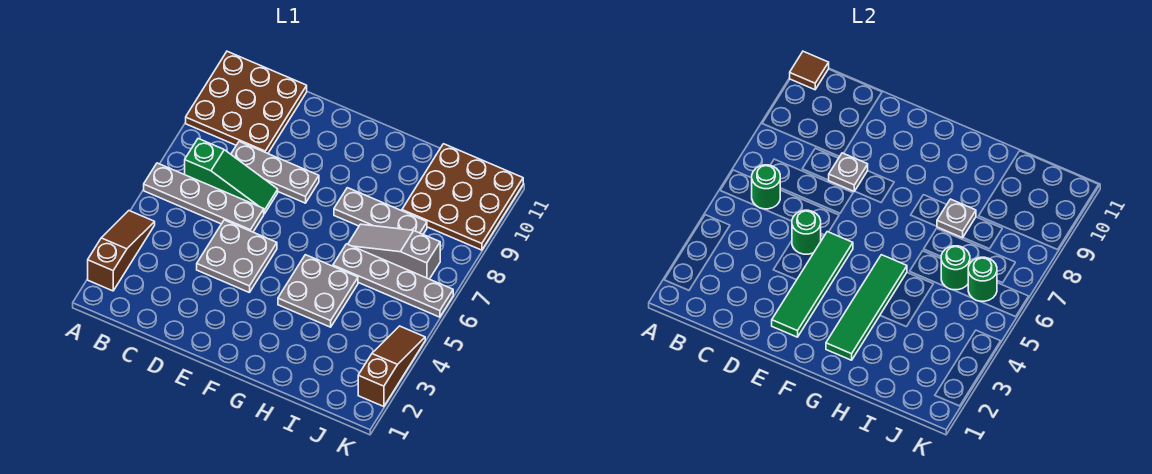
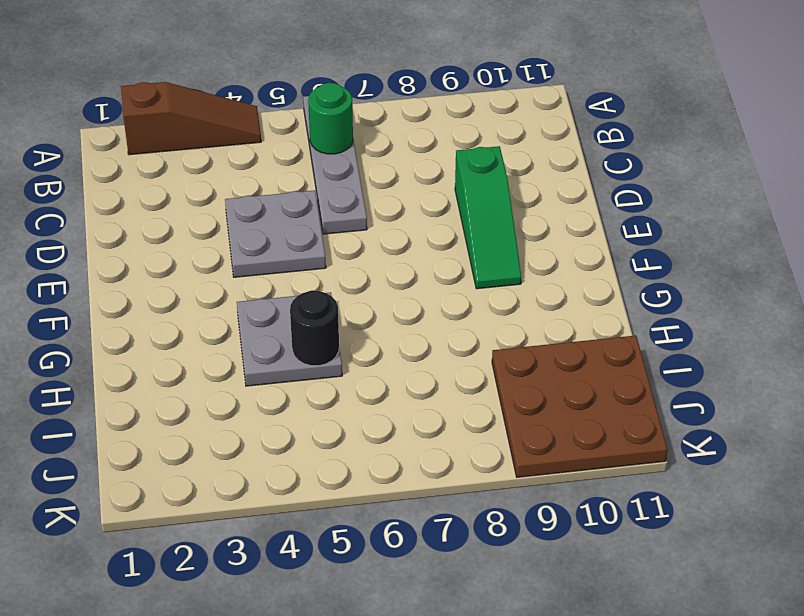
green slope D9:F9 level 1 top D -> green slope B7:D7 level 1 top B
black round brick H5 level 2 -> none
none -> brown plate A9:C11 level 1
none -> grey plate C8:E8 level 1
none -> grey plate G8:I8 level 1

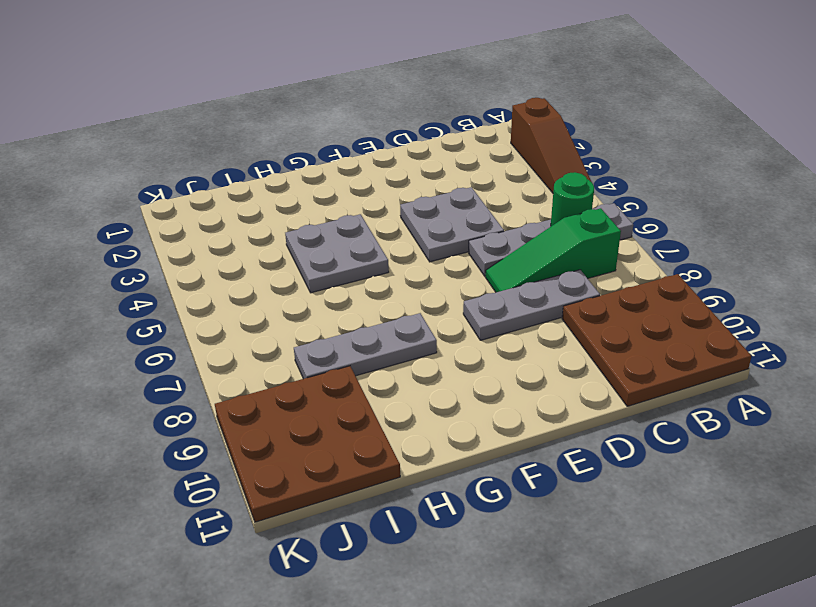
none -> grey plate H6:K6 level 1
none -> grey slope H7:J7 level 1 top J
none -> brown slope K2:K4 level 1 top 2

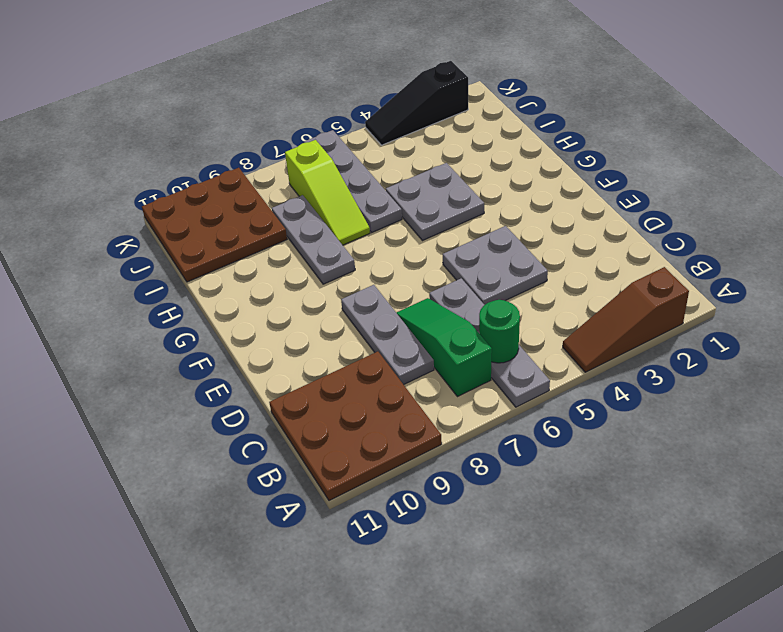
lime slope H7:J7 level 1 top J -> grey slope H7:J7 level 1 top J
black slope K2:K4 level 1 top 2 -> brown slope K2:K4 level 1 top 2
none -> brown tile A11 level 2
none -> green round brick D5 level 2
none -> grey plate D8 level 2

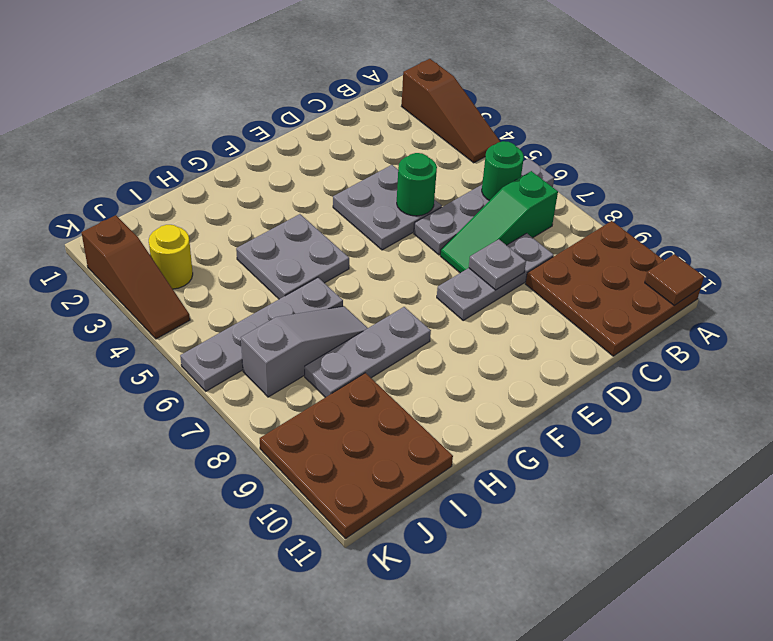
yellow round brick J3 level 1 -> none
none -> green tile E2:E5 level 2
none -> green tile G2:G5 level 2
none -> grey plate H8 level 2

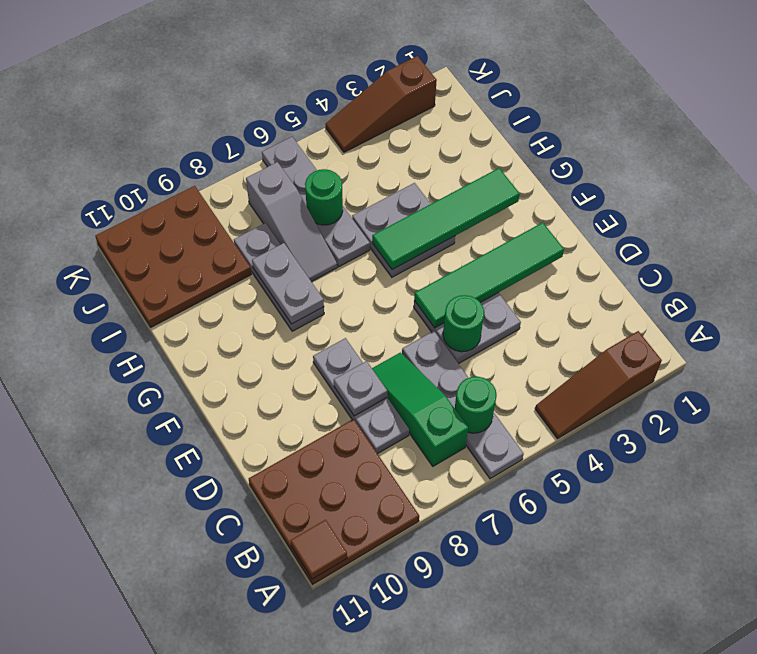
grey plate G8:H8 level 2 -> grey plate H8 level 2
none -> green round brick J6 level 2

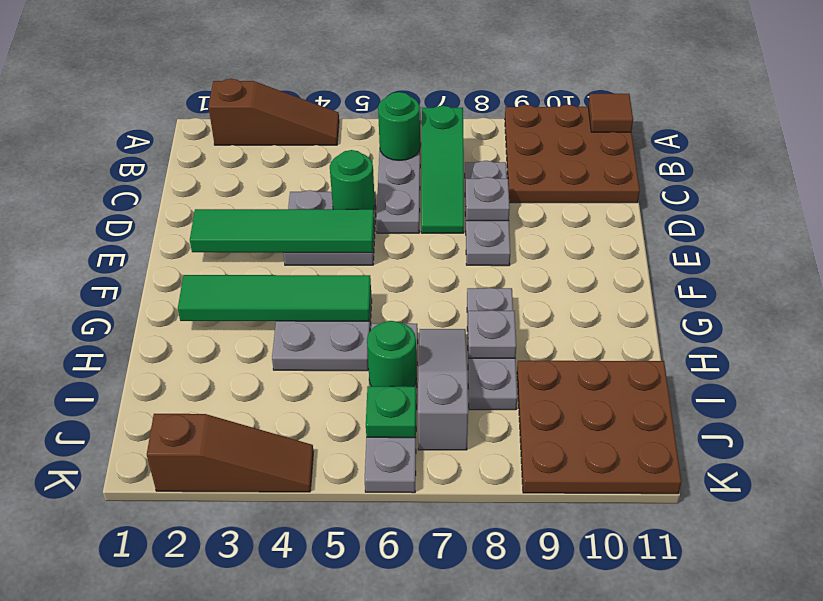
green plate J6 level 2 -> green round brick J6 level 2

